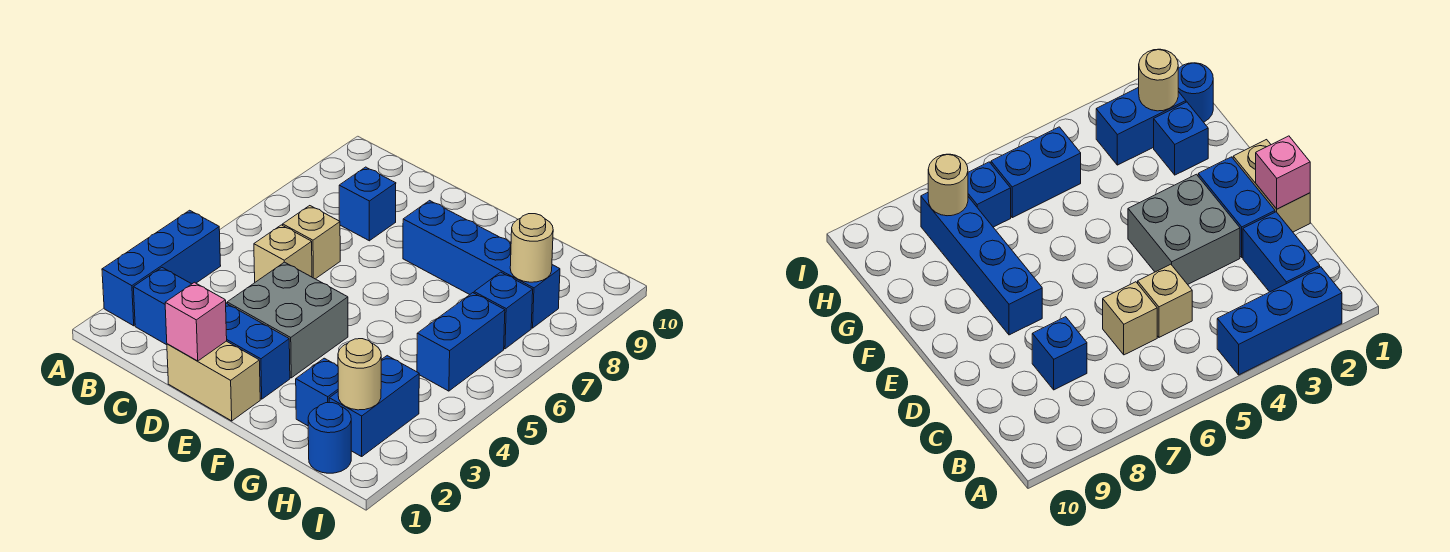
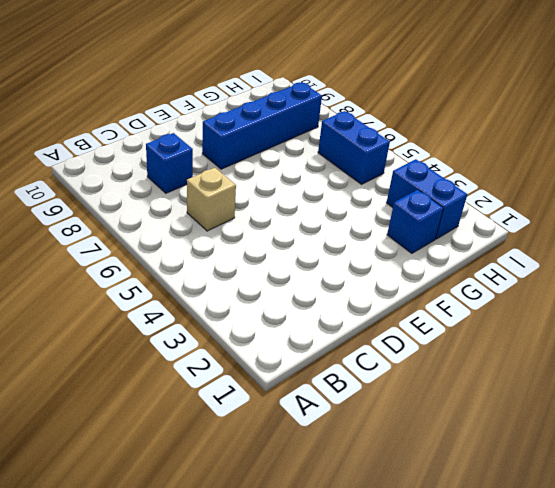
none -> blue brick A2:A4 level 1
none -> blue brick B2:C2 level 1
none -> tan brick C5 level 1

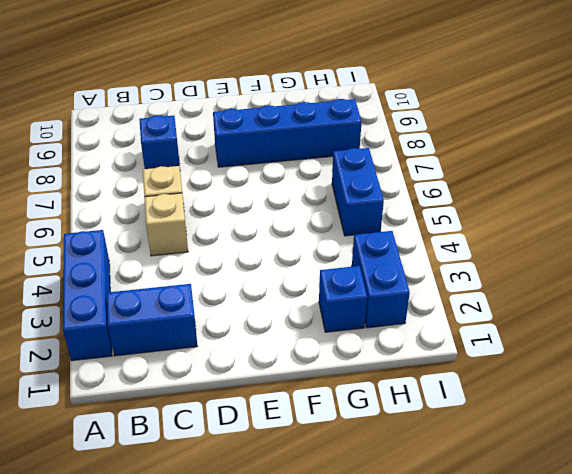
none -> tan brick D1:E1 level 1
none -> blue brick D2:E2 level 1
none -> grey brick D3:E4 level 1

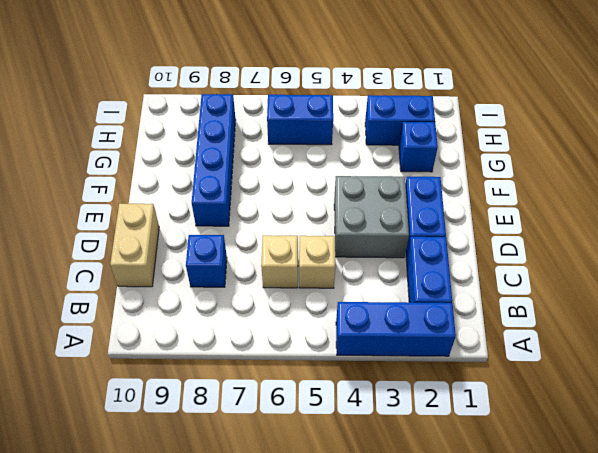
tan brick C10:D10 level 1 -> tan brick D1:E1 level 1
none -> blue round brick H1 level 1
none -> blue brick H7 level 1
none -> pink brick D1 level 2

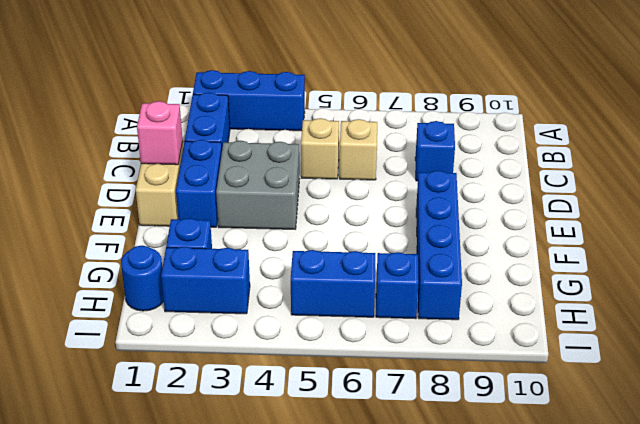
none -> tan round brick H2 level 2
none -> tan round brick H8 level 2

